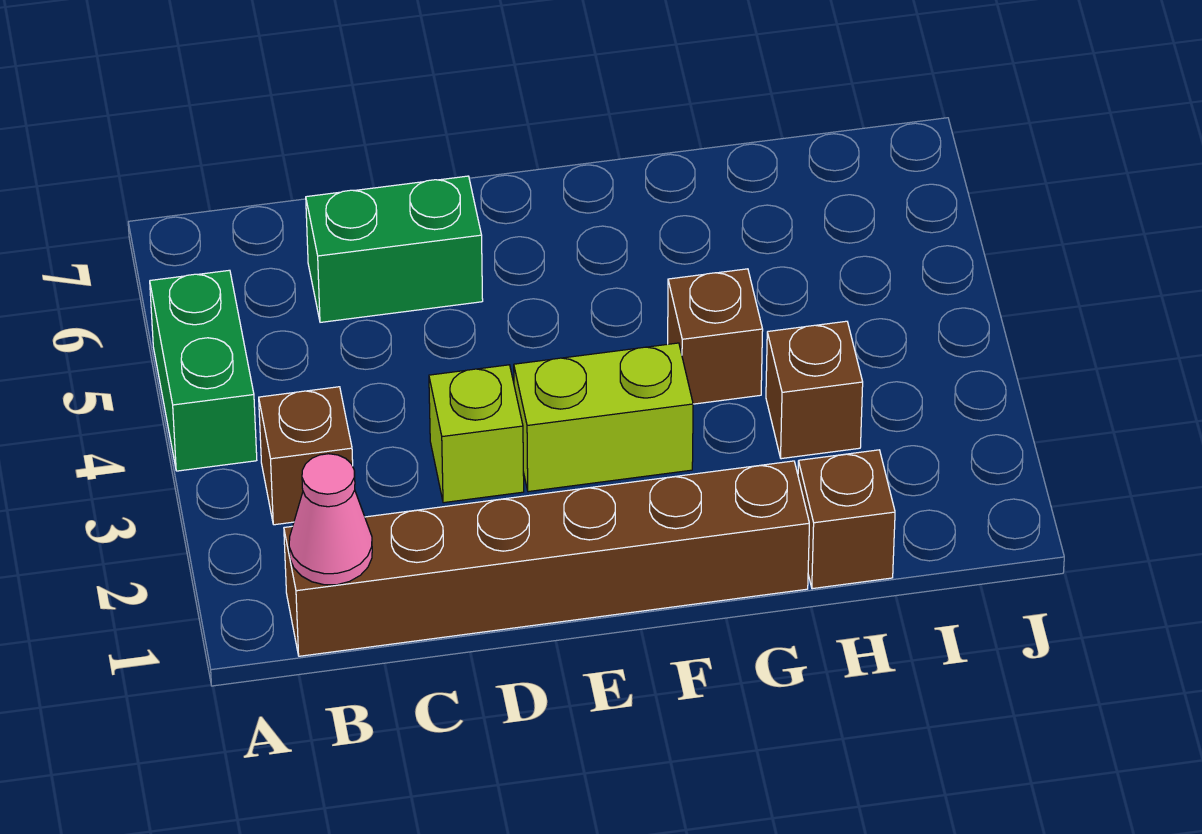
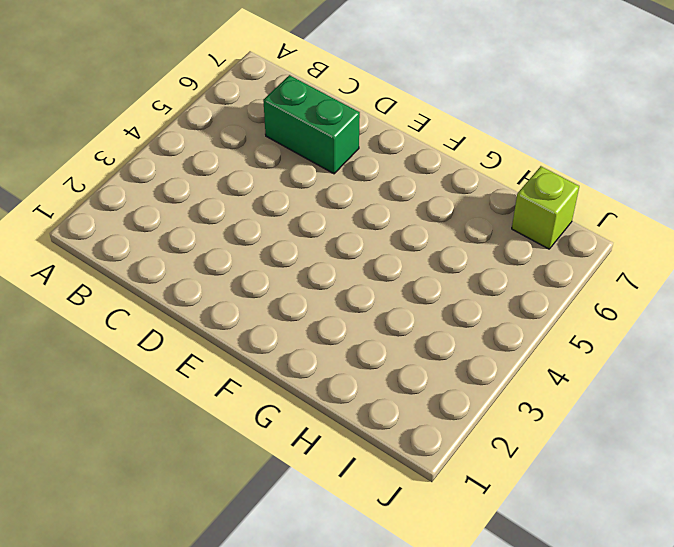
lime brick I7 level 1 -> lime brick D3 level 1
none -> green brick A4:A5 level 1
none -> brown brick B1:G1 level 1

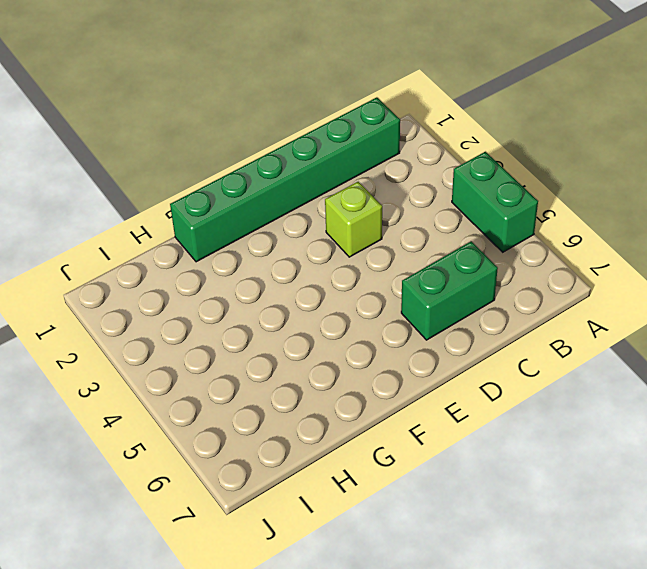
green brick B1:G1 level 1 -> brown brick B1:G1 level 1
none -> brown brick B3 level 1
none -> lime brick E3:F3 level 1

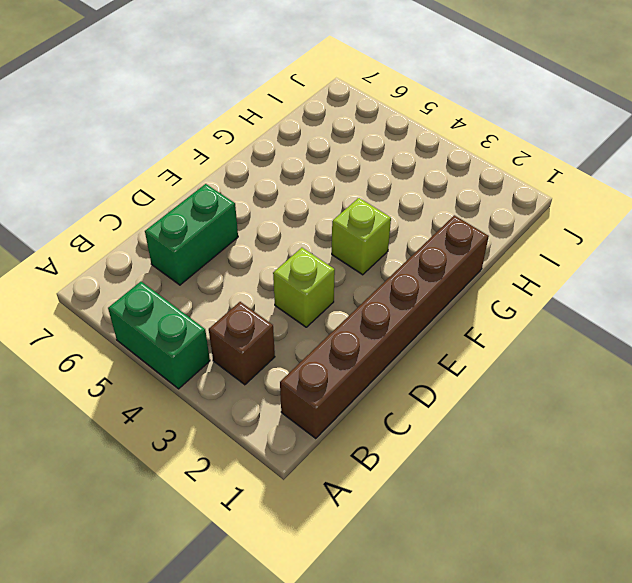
lime brick F3 level 1 -> lime brick E3:F3 level 1
none -> brown brick G4 level 1
none -> brown brick H1 level 1

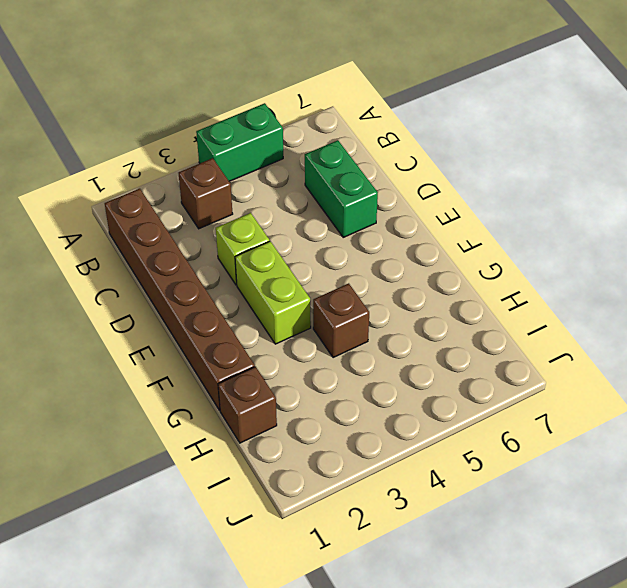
none -> brown brick H3 level 1
none -> pink cone B1 level 2

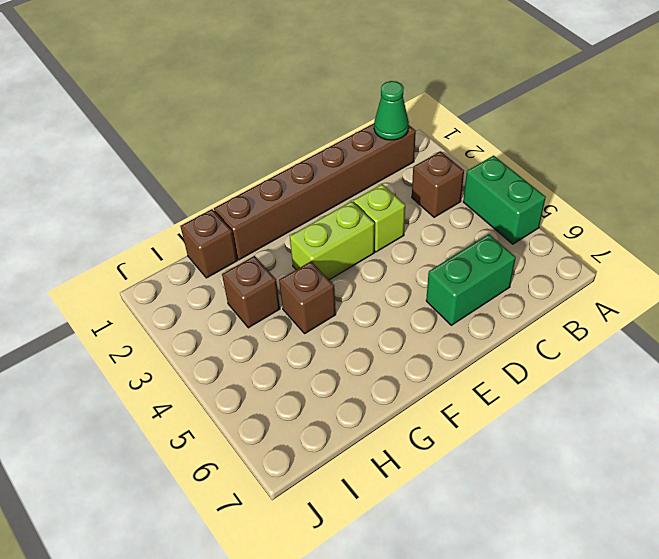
green cone B1 level 2 -> pink cone B1 level 2

